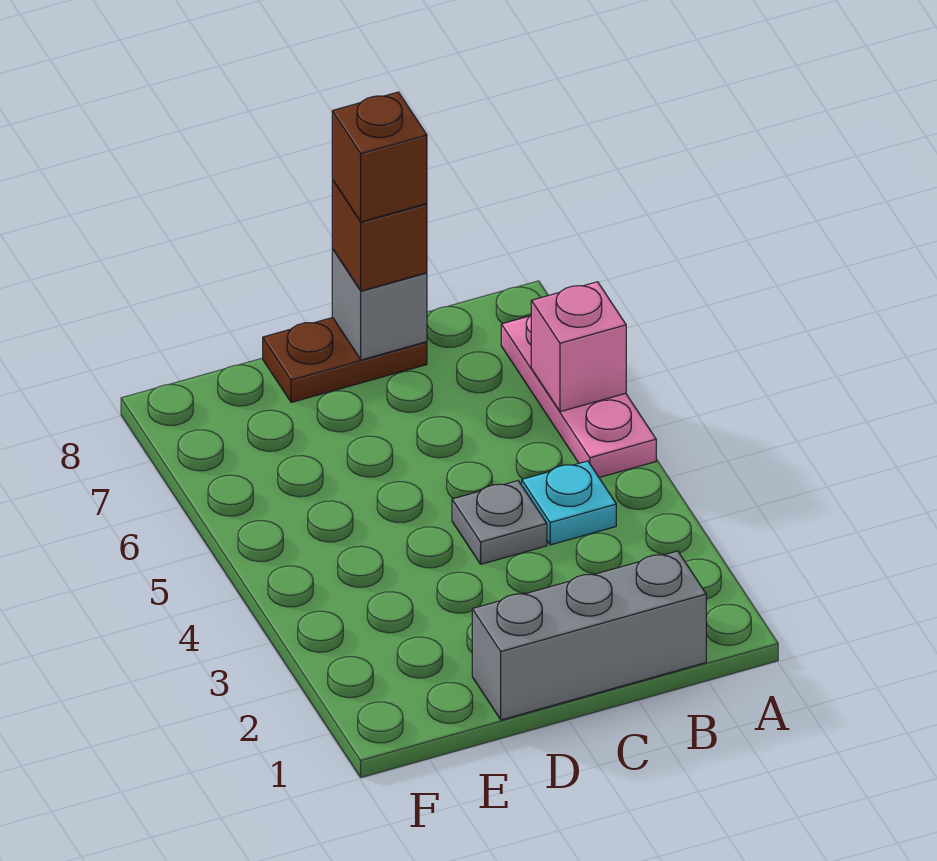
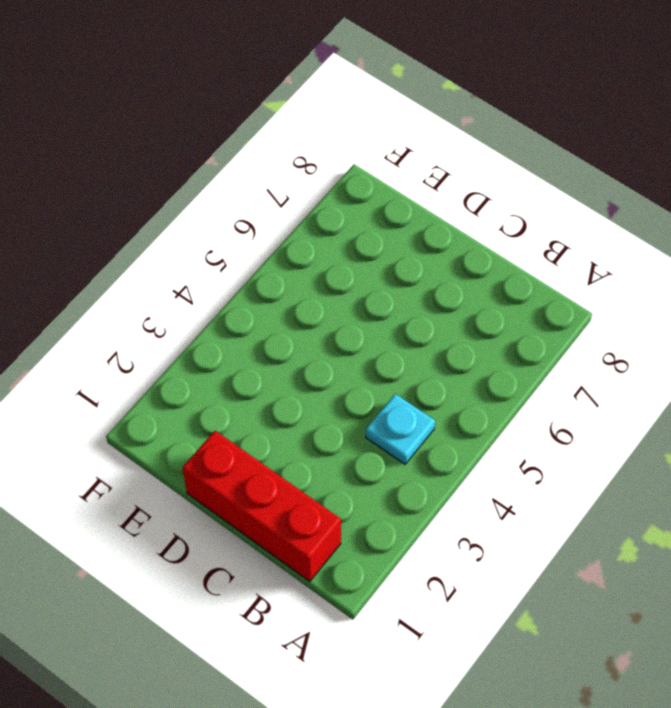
red brick B1:D1 level 1 -> grey brick B1:D1 level 1
none -> pink plate A5:A7 level 1
none -> grey plate C4 level 1

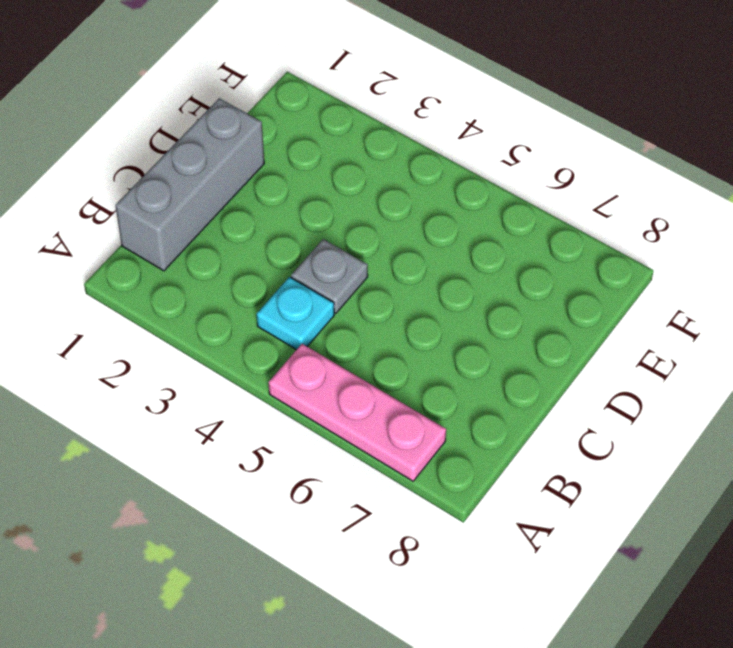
none -> brown plate C8:D8 level 1
none -> pink brick A6 level 2

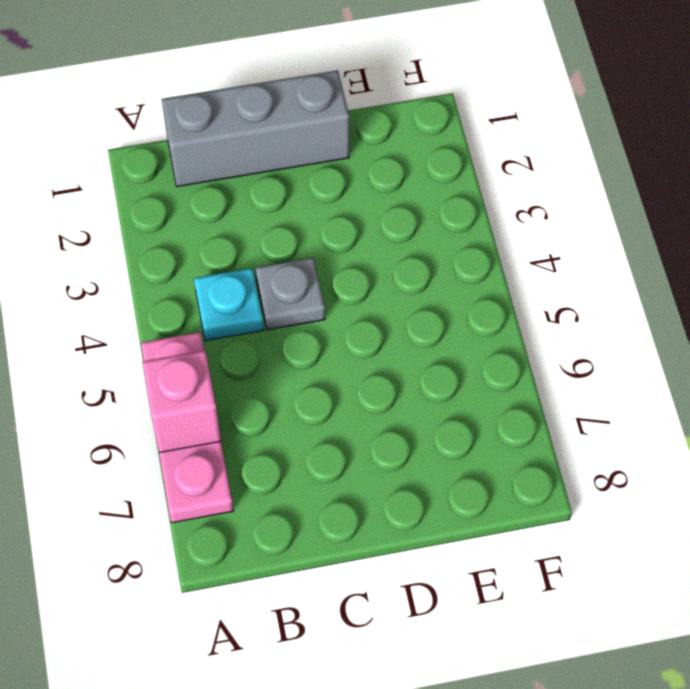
none -> brown plate C8:D8 level 1
none -> grey brick C8 level 2

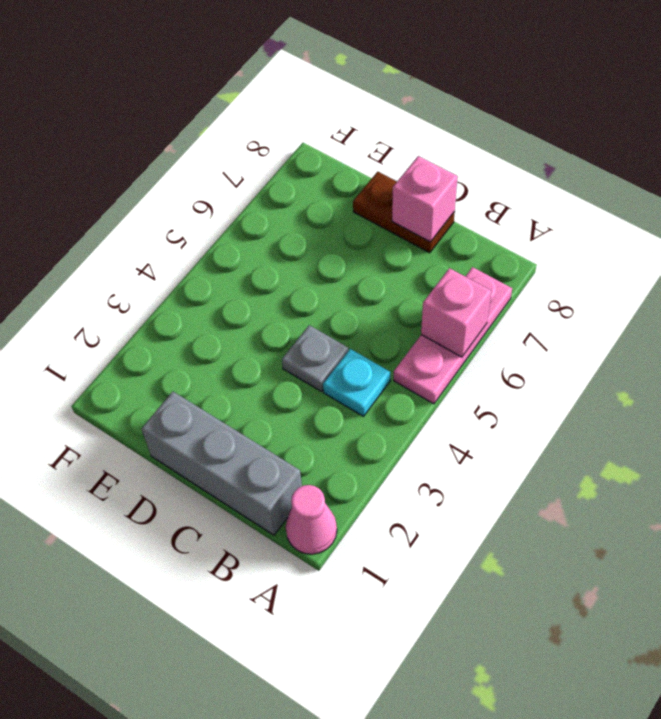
pink cone A1 level 1 -> none
pink brick C8 level 2 -> grey brick C8 level 2
none -> brown brick C8 level 3
none -> brown brick C8 level 4

